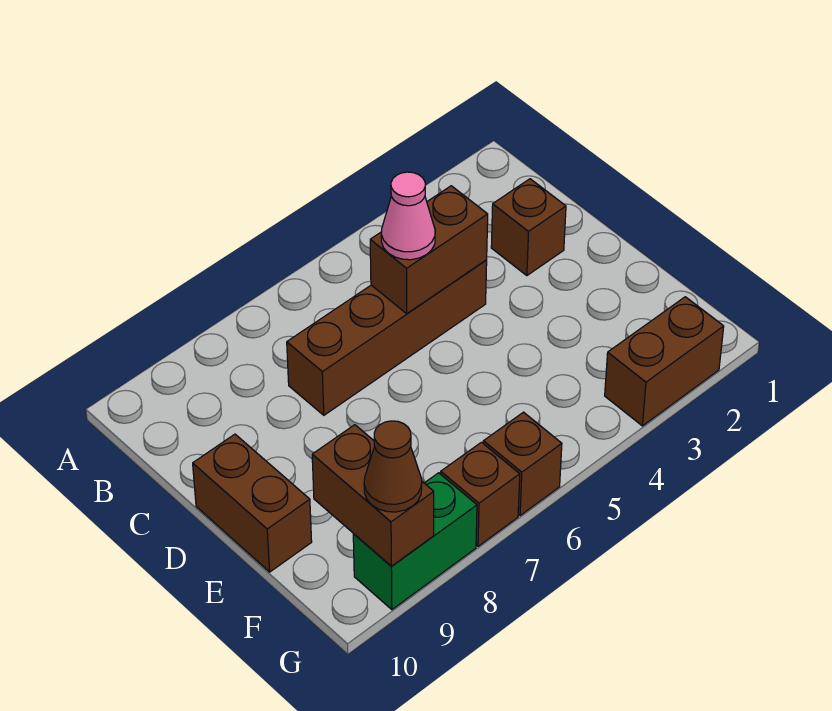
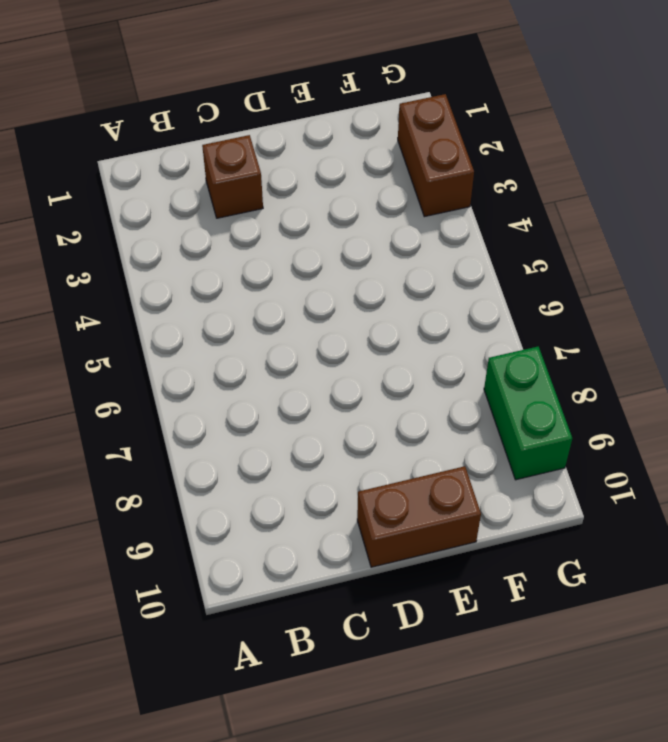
none -> brown brick C4:C7 level 1
none -> brown brick G6 level 1

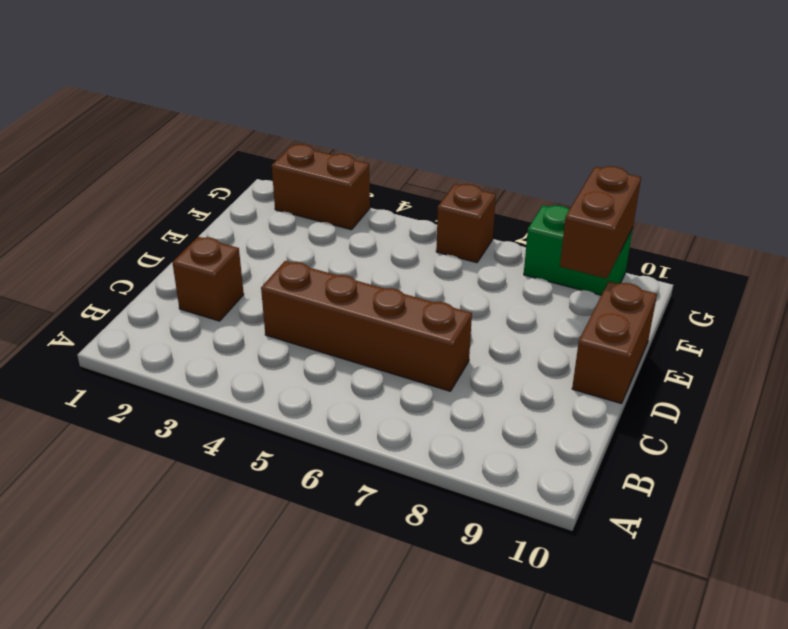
none -> brown brick G7 level 1
none -> brown brick C4:C5 level 2

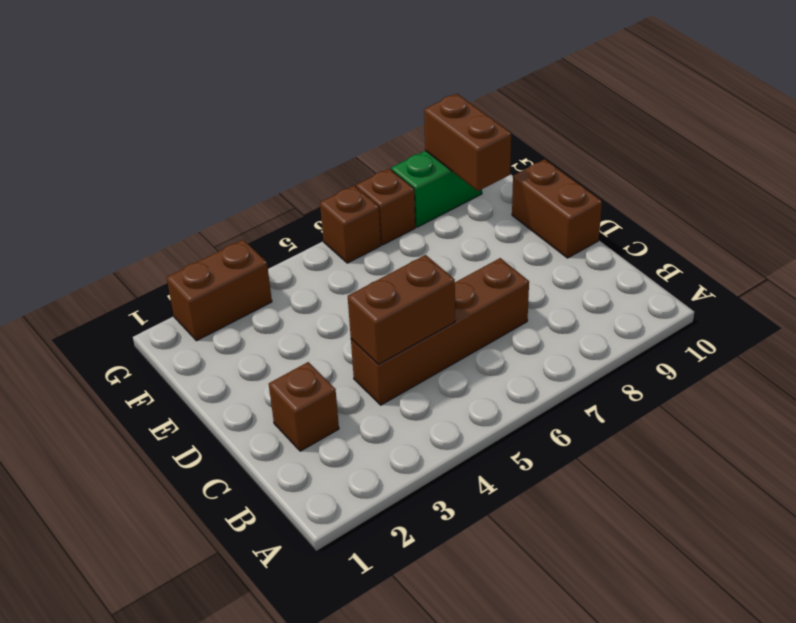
none -> pink cone C5 level 3
none -> brown cone G9 level 3

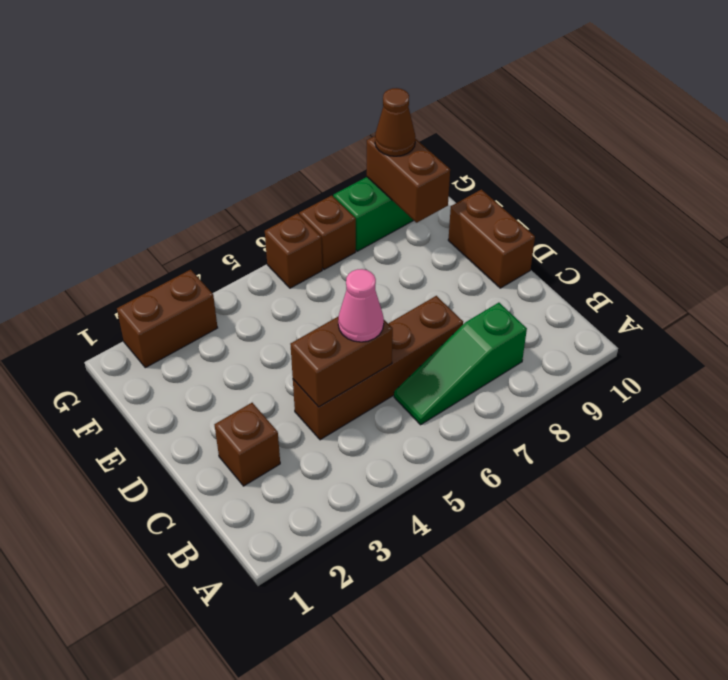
green slope B6:B8 level 1 top 8 -> none

